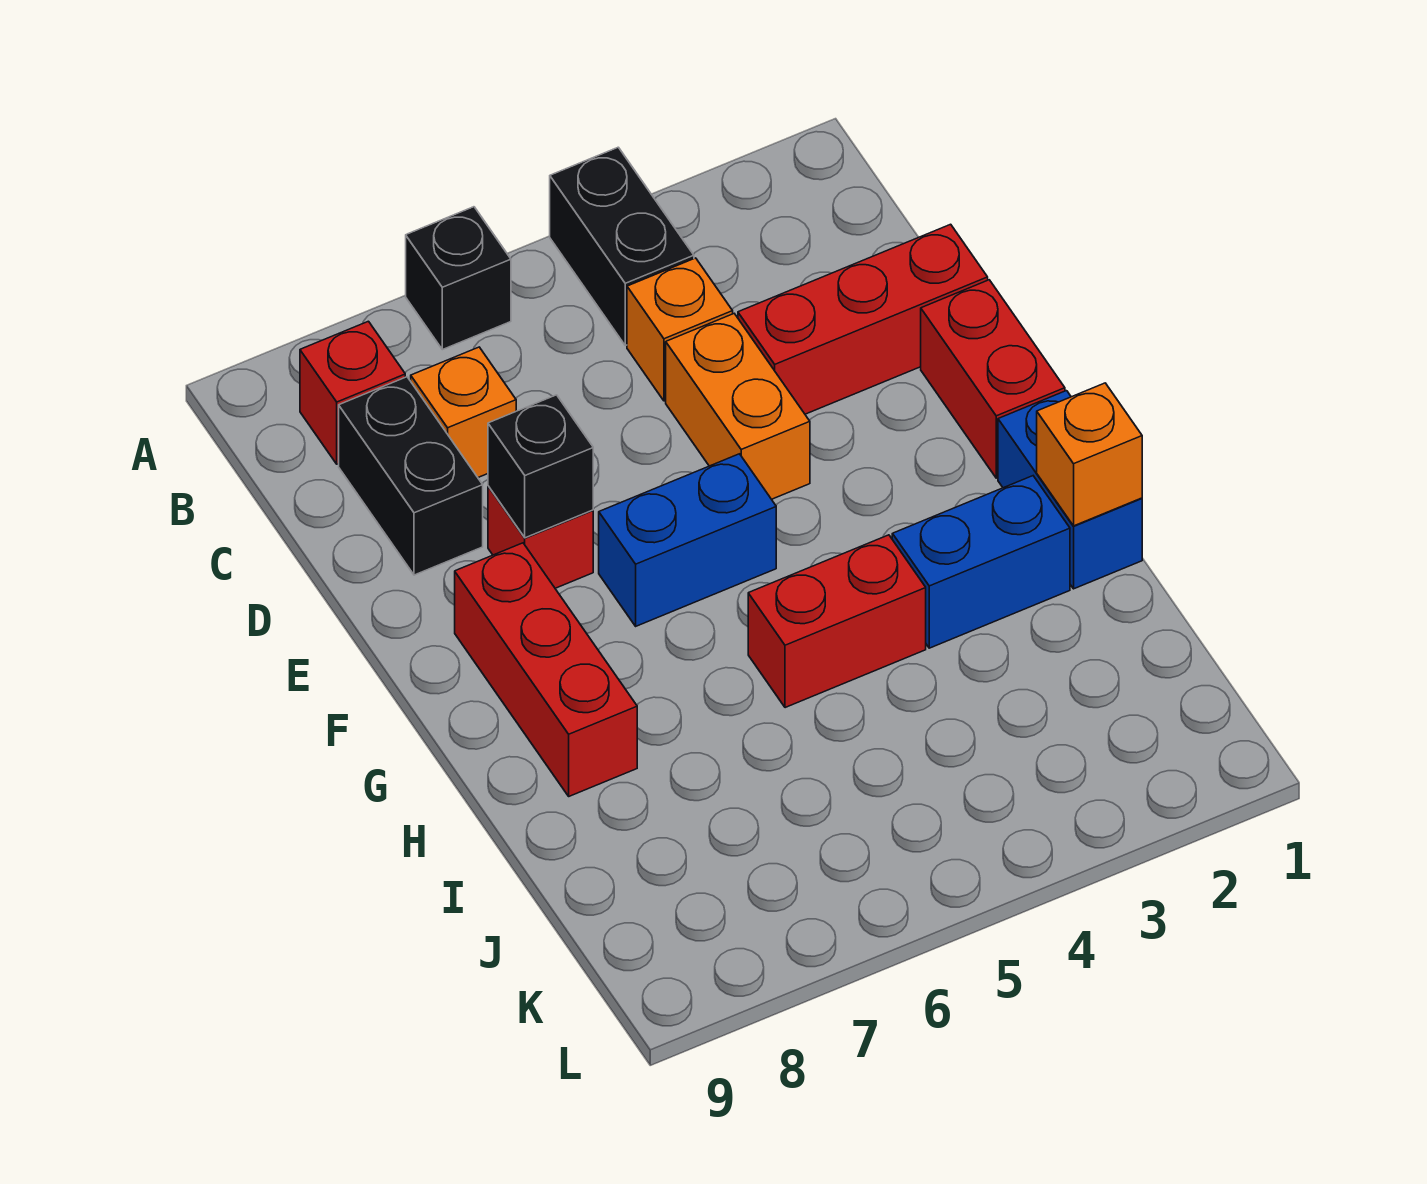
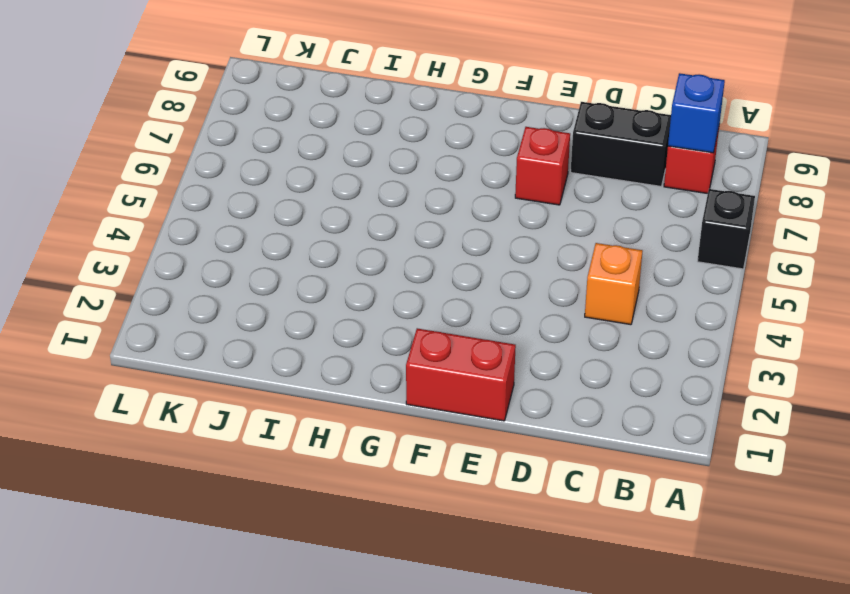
blue brick B8 level 2 -> none
none -> black brick A4:B4 level 1
none -> orange brick C7 level 1
none -> red brick D1:D3 level 1

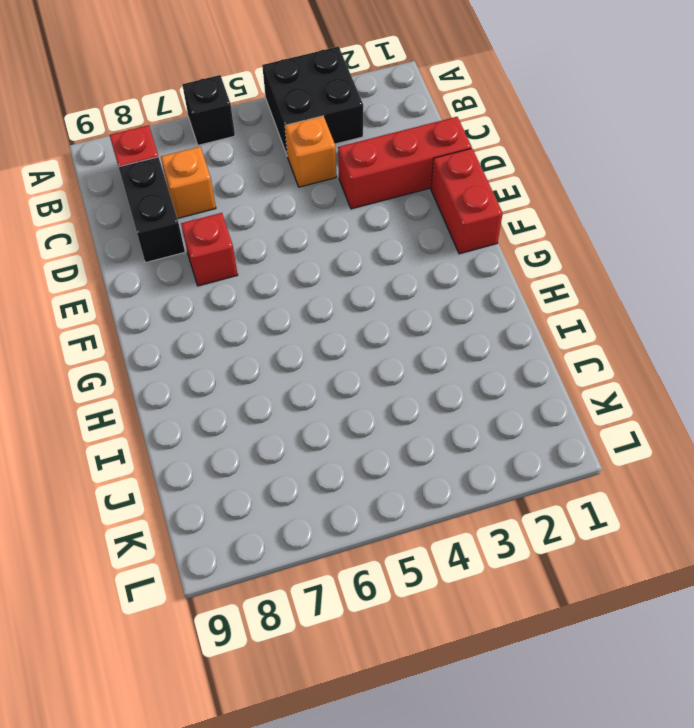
black brick A3:B4 level 1 -> black brick A4:B4 level 1
none -> orange brick D4:E4 level 1
none -> blue brick F5:F6 level 1
none -> red brick F8:H8 level 1

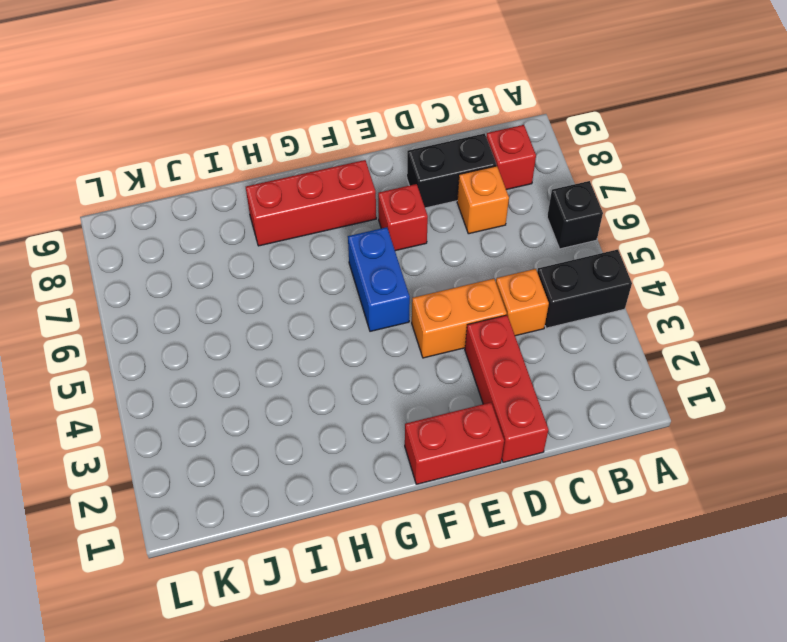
none -> blue brick G1:H1 level 1
none -> blue brick H2:H3 level 1
none -> red brick H4:H5 level 1

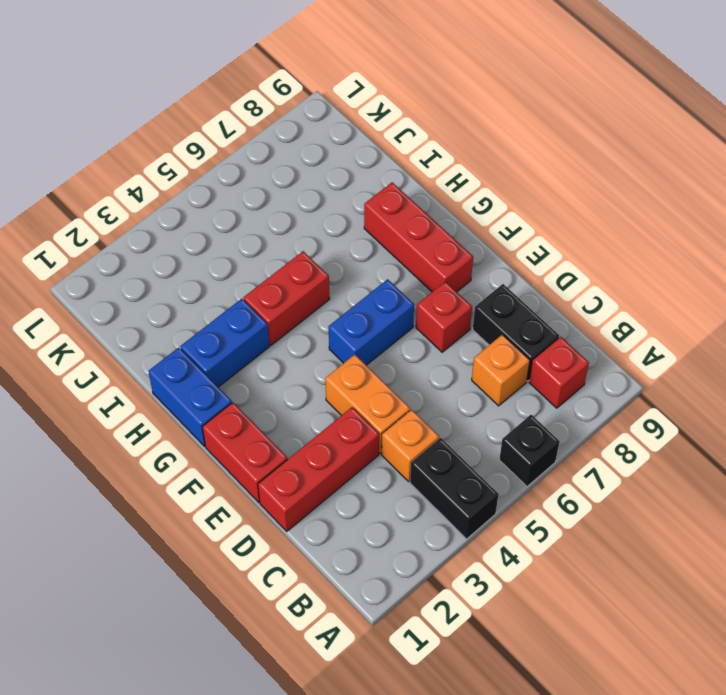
none -> black brick E7 level 2
none -> orange brick H1 level 2

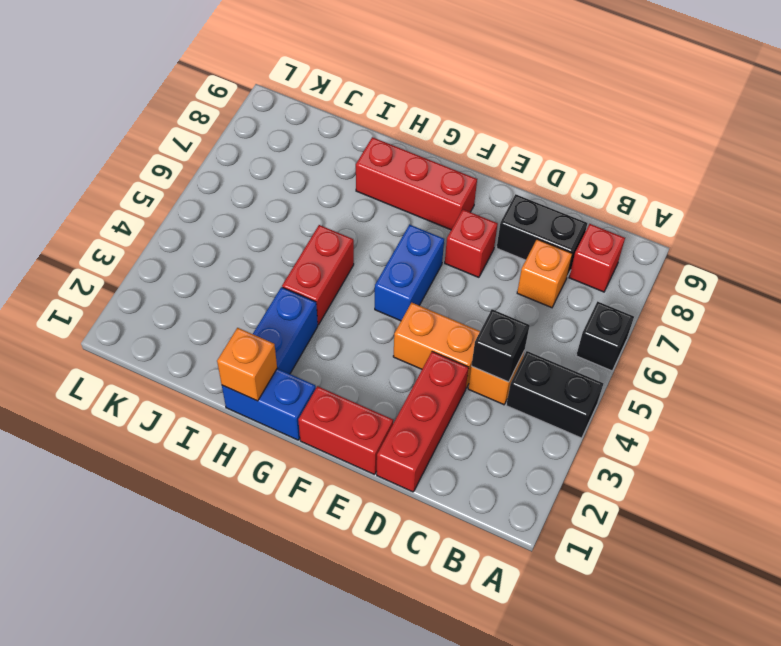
black brick C4 level 2 -> black brick E7 level 2

